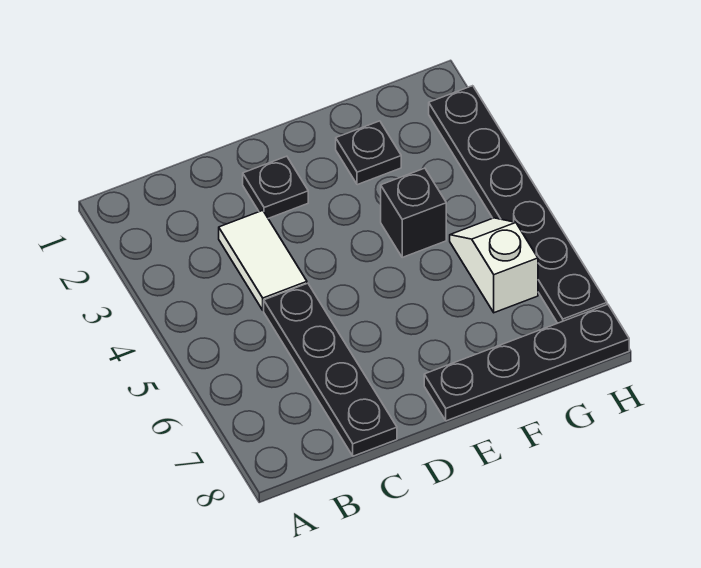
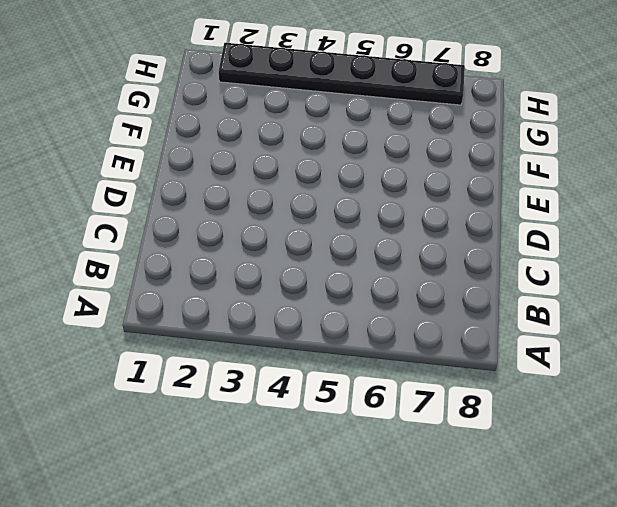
none -> white tile C3:C4 level 1
none -> black plate C5:C8 level 1

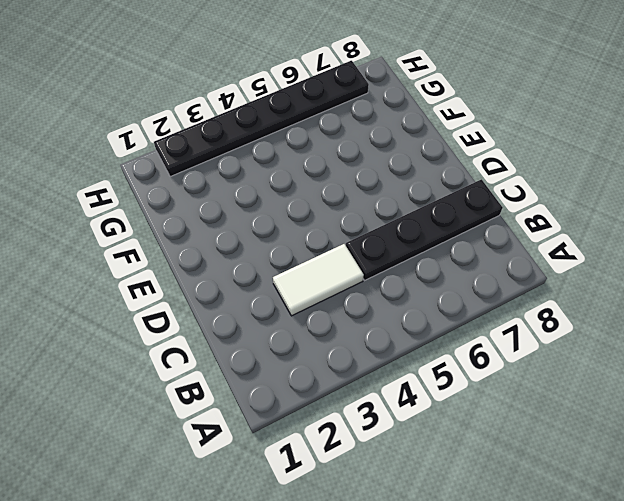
none -> black plate D2 level 1
none -> black plate E8:H8 level 1

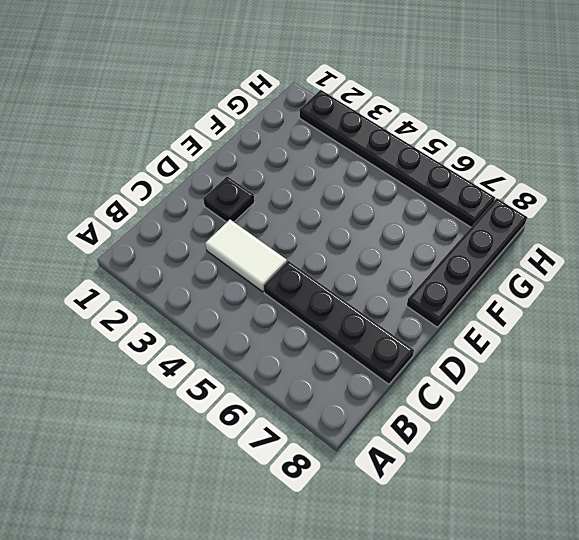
none -> black plate F2 level 1
none -> black brick F4 level 1

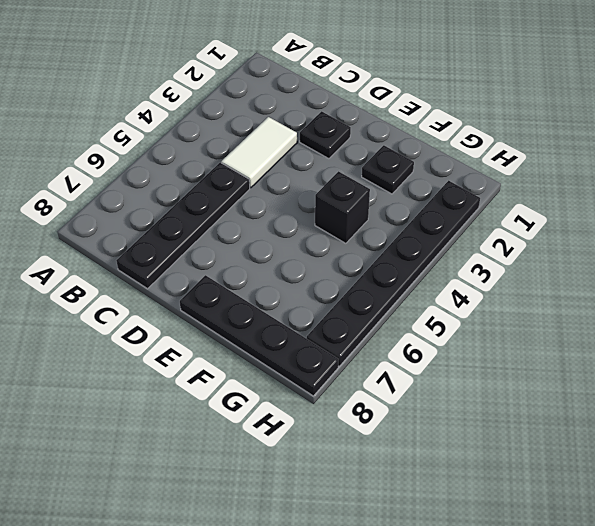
none -> white slope G5:G6 level 1 top 6

